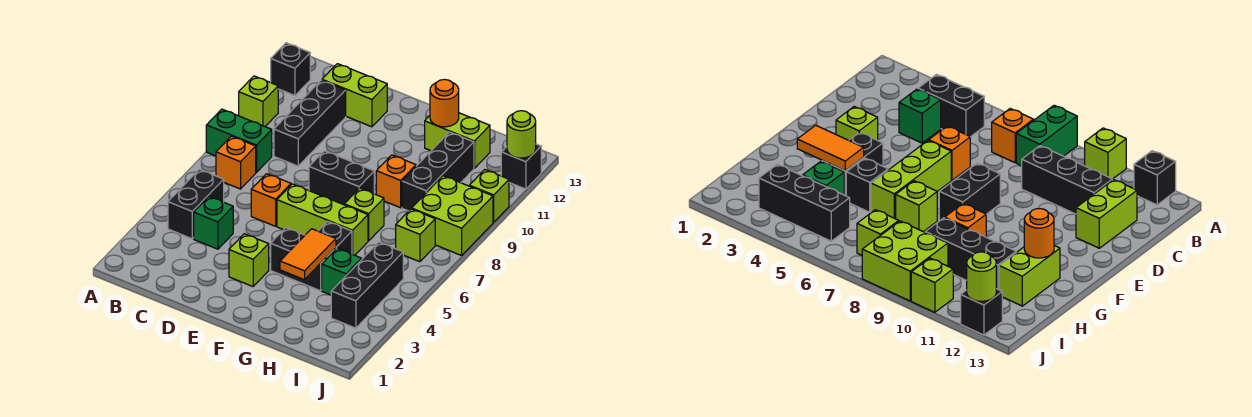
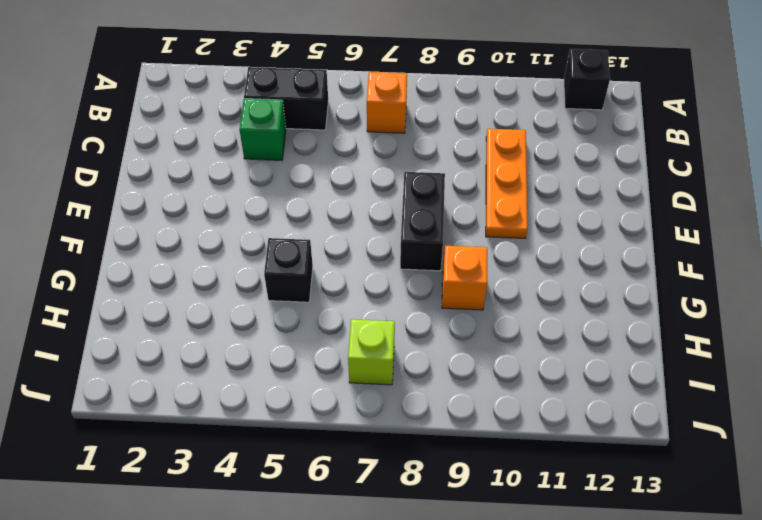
orange plate C10:E10 level 1 -> black brick C9:C11 level 1
none -> green brick A8:B8 level 1
none -> lime brick A10 level 1
none -> lime brick C12:D12 level 1

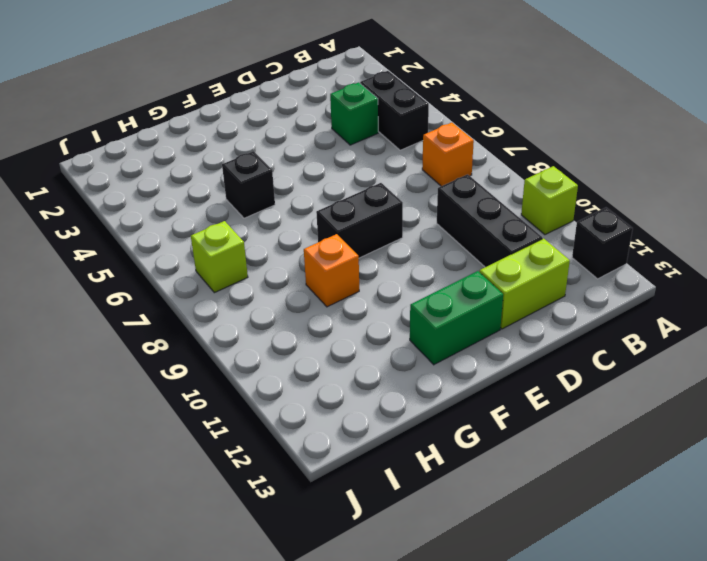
green brick E12:F12 level 1 -> green brick A8:B8 level 1
none -> orange brick D6 level 1
none -> lime brick E3 level 1
none -> lime brick E6:G6 level 1

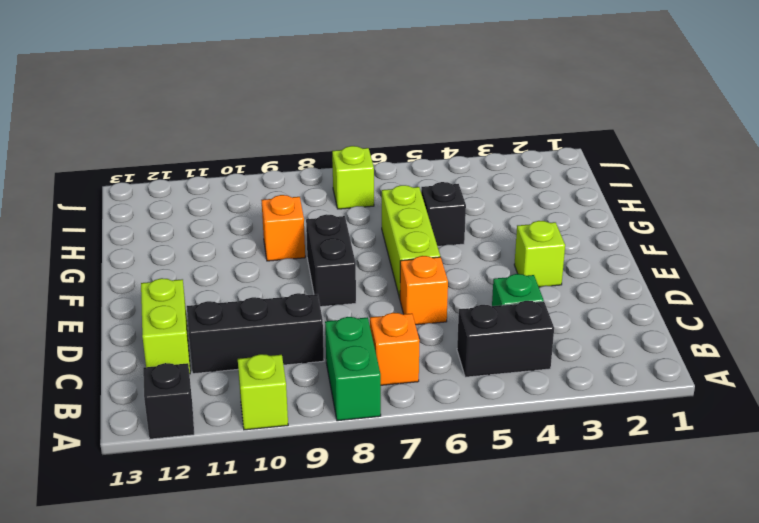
none -> black brick F4:G4 level 1
none -> lime brick G7 level 1
none -> lime brick G12:H12 level 1

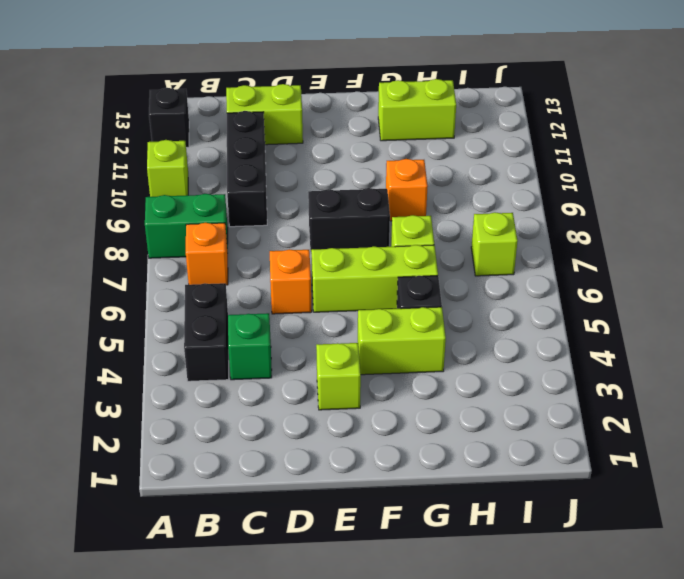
lime brick F4:G4 level 1 -> black brick F4:G4 level 1
none -> green brick H4 level 1
none -> black brick H9:H11 level 1
none -> black brick I3:I5 level 1

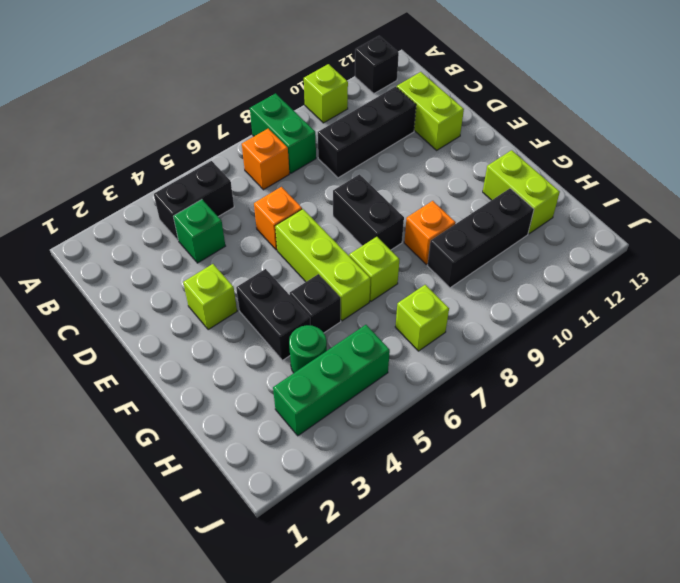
green round brick H4 level 1 -> green brick H4 level 1
green brick I3:I5 level 1 -> black brick I3:I5 level 1
none -> lime brick I8:J9 level 1
none -> lime brick J10 level 1
none -> black brick J12 level 1

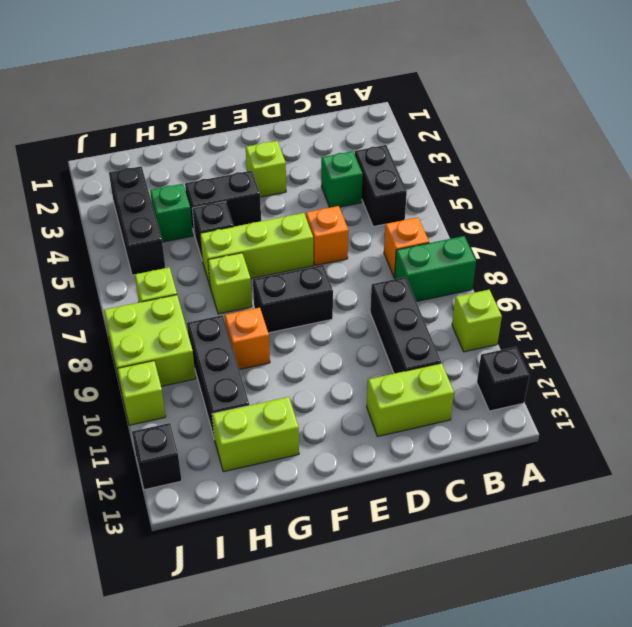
none -> orange tile G3:G4 level 2
none -> orange round brick G12 level 2
none -> lime round brick J12 level 2

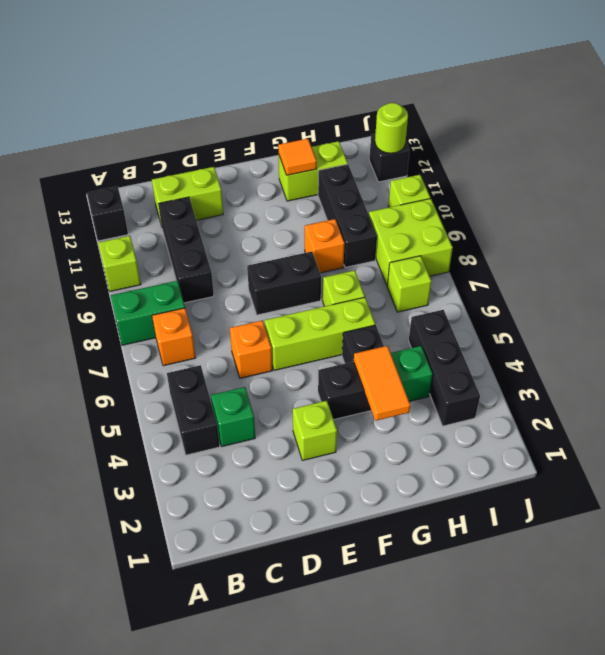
orange tile G12 level 2 -> orange round brick G12 level 2

